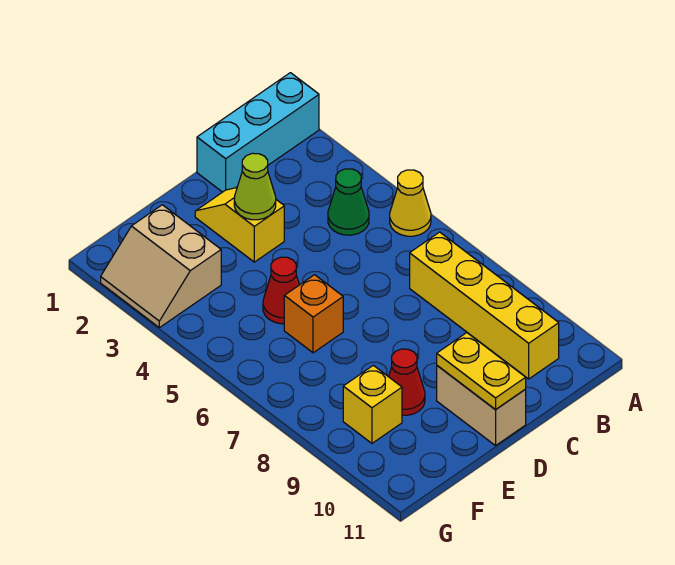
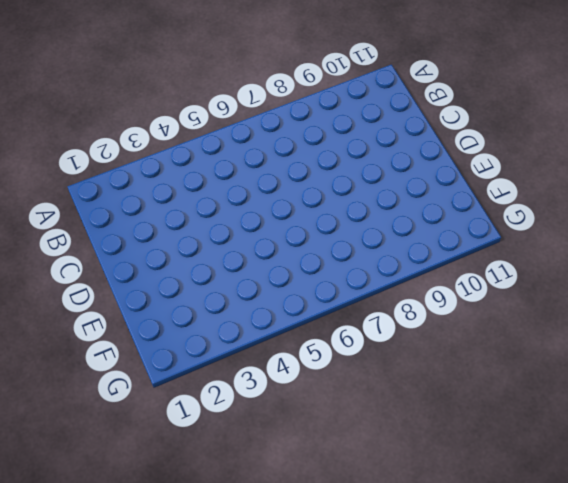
none -> cyan brick A1:C1 level 1
none -> yellow cone A5 level 1
none -> green cone B4 level 1

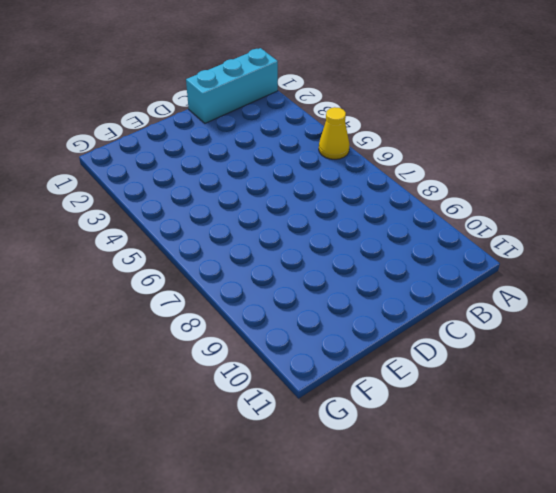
none -> green cone B4 level 1
none -> yellow brick B7:B10 level 1
none -> yellow slope D2:D3 level 1 top 3

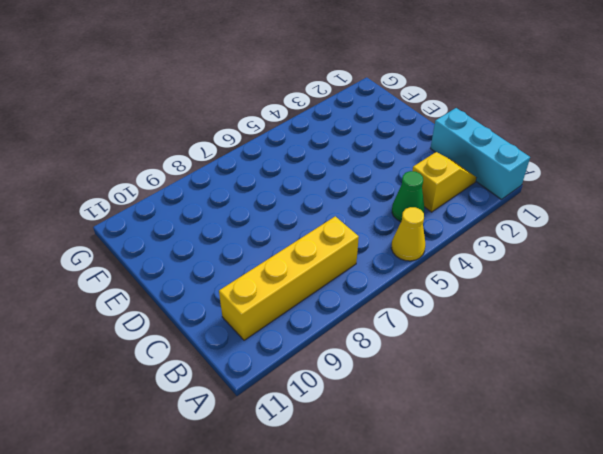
yellow slope B2:B3 level 1 top 3 -> yellow slope D2:D3 level 1 top 3
none -> tan brick D10:D11 level 1
none -> red cone E5 level 1
none -> orange brick E6 level 1

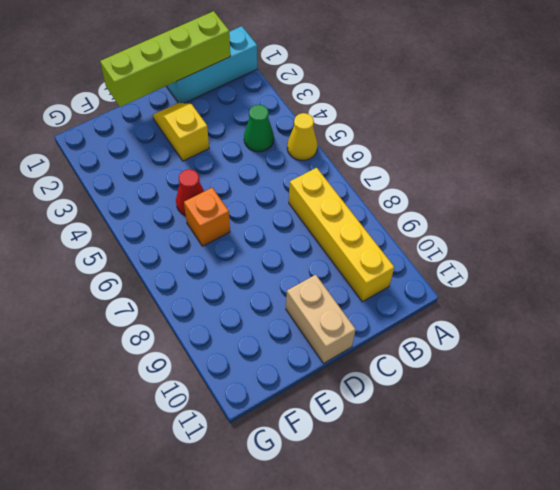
lime brick B1:E1 level 2 -> none
none -> red cone E9 level 1
none -> tan slope F2:G3 level 1 top F
none -> yellow brick F9 level 1

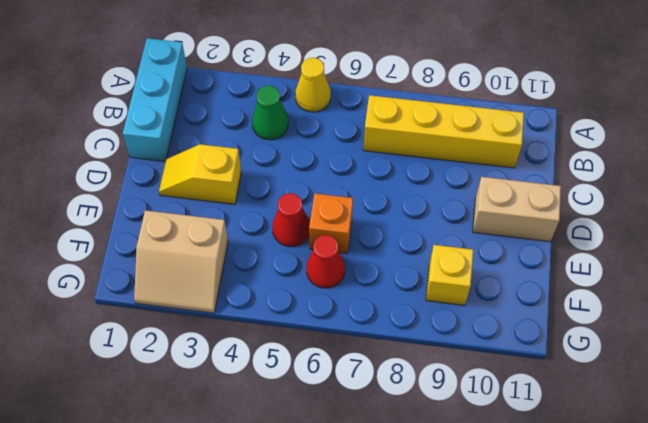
red cone F6 level 1 -> red cone E9 level 1
none -> lime cone D3 level 2
none -> yellow plate D10:D11 level 2

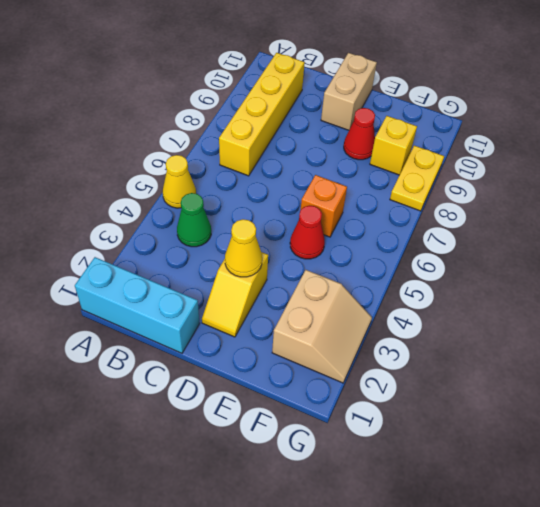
yellow cone D3 level 2 -> lime cone D3 level 2
yellow plate G8:G9 level 1 -> yellow plate D10:D11 level 2

